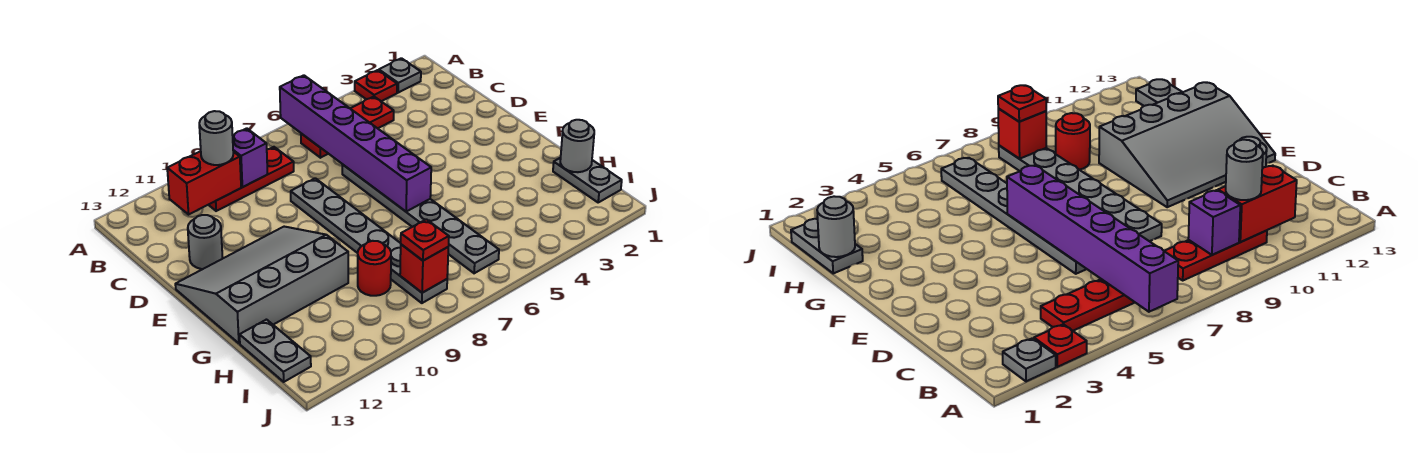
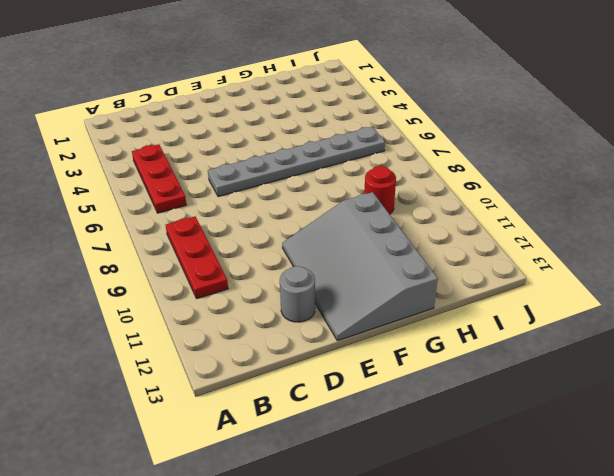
none -> grey plate A2 level 1
none -> red plate A3 level 1
none -> grey plate D8:I8 level 1

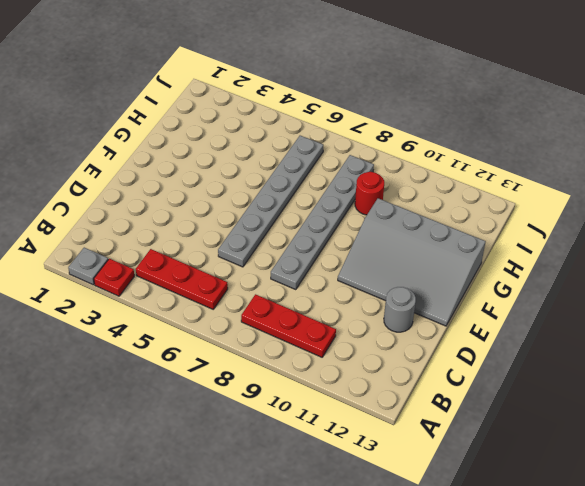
none -> grey plate H1:I1 level 1
none -> grey plate H13:I13 level 1
none -> purple brick A6:F6 level 2

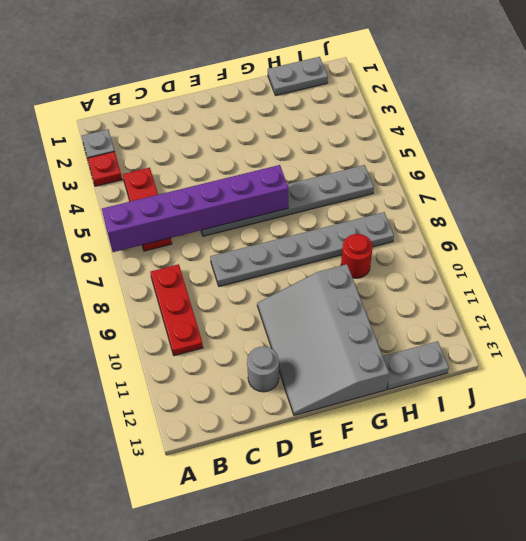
none -> purple brick B9 level 2
none -> red brick B10:B11 level 2
none -> grey round brick H1 level 2

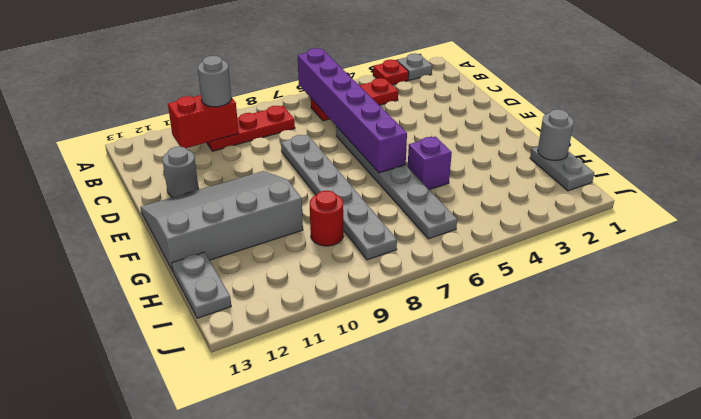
purple brick G5 level 1 -> purple brick B9 level 2
none -> red brick I8 level 2
none -> red plate I8 level 3

